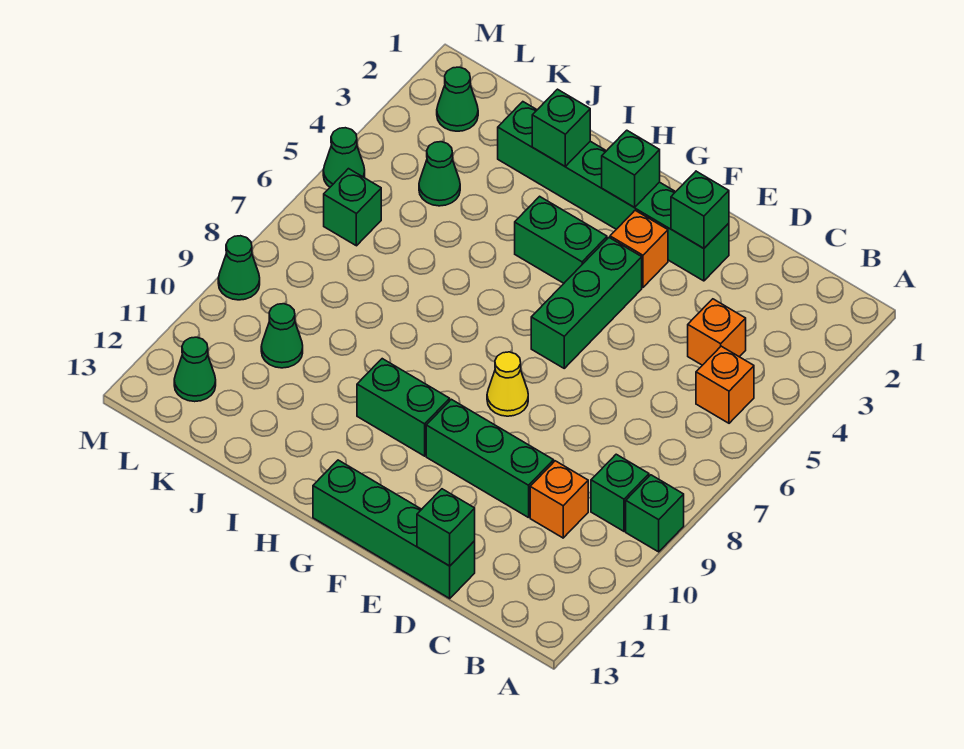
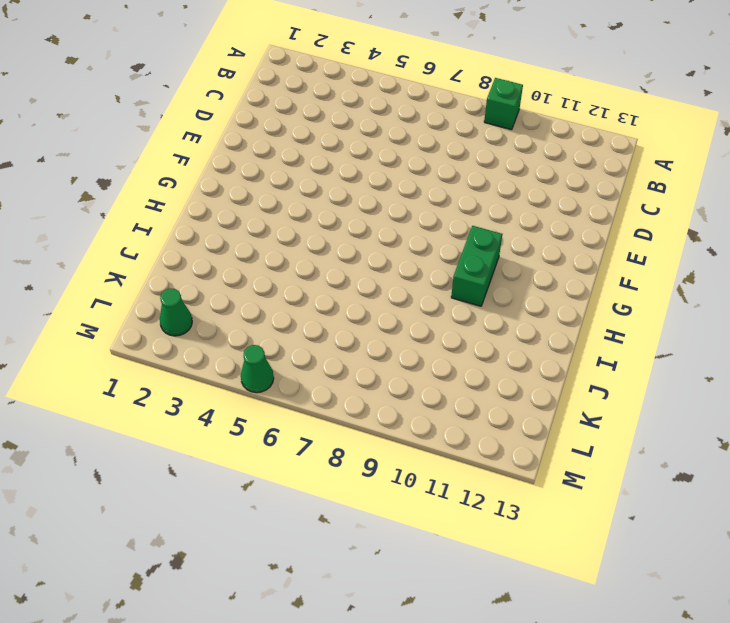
none -> orange brick B5 level 1
none -> green brick B9 level 1
none -> orange brick C4 level 1

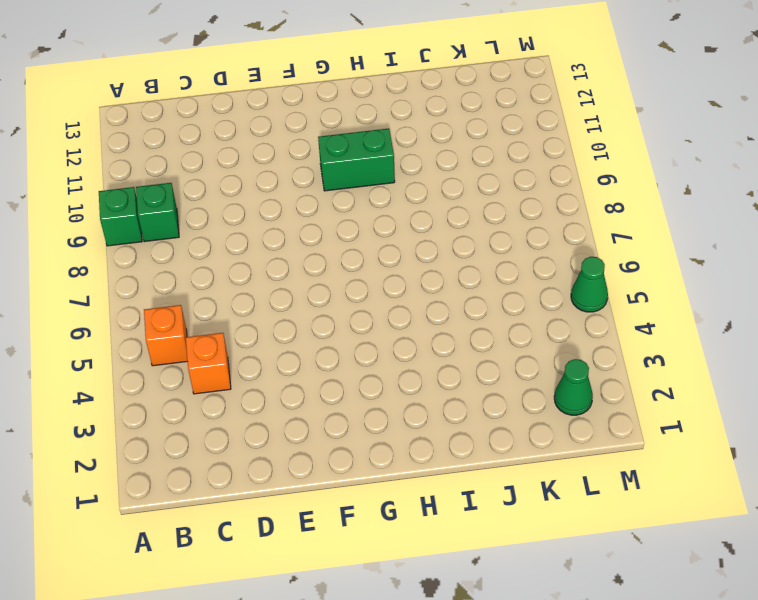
none -> orange brick C10 level 1
none -> green brick D10:F10 level 1
none -> green brick D13:G13 level 1

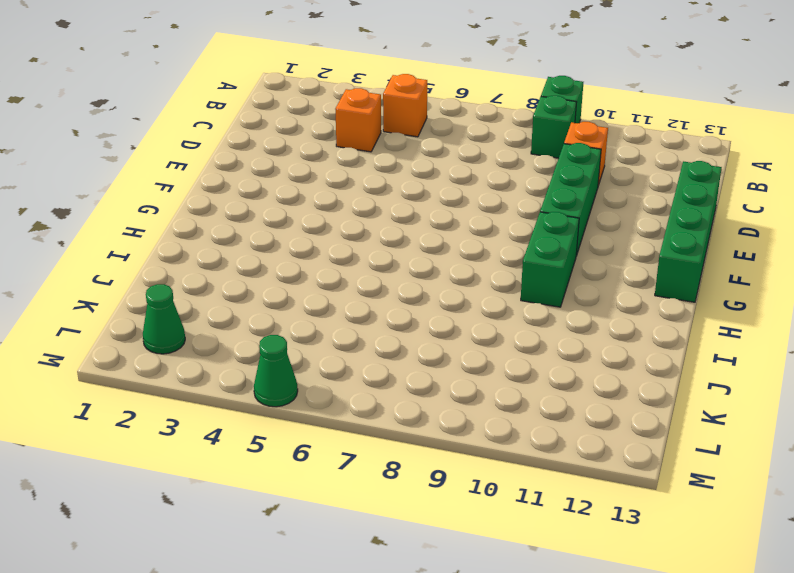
none -> green brick E2:J2 level 1
none -> orange brick F3 level 1
none -> green brick F4:F6 level 1

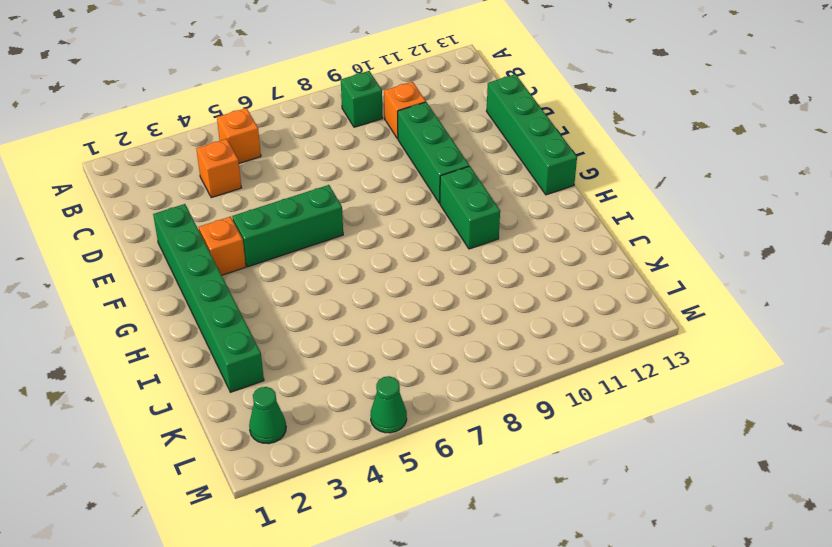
none -> green brick A9 level 1
none -> yellow cone F8 level 1
none -> green brick G4:H4 level 1

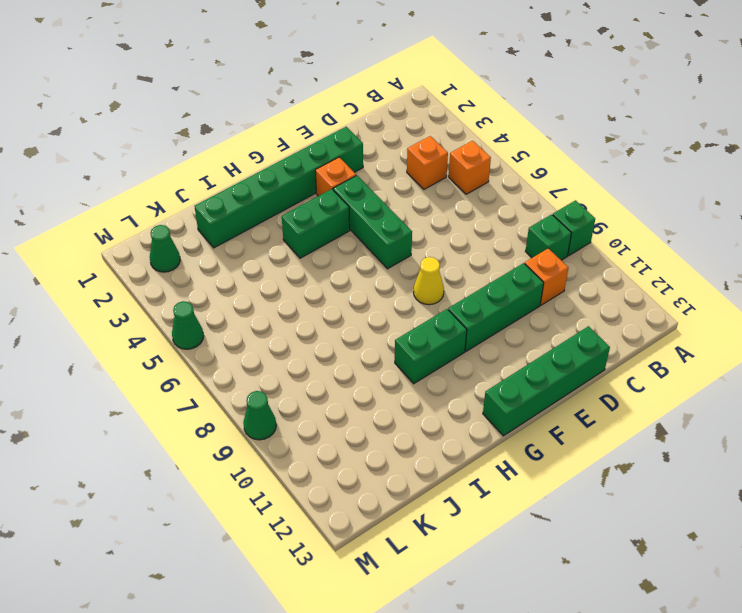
none -> green cone K4 level 1
none -> green cone K10 level 1
none -> green brick L6 level 1

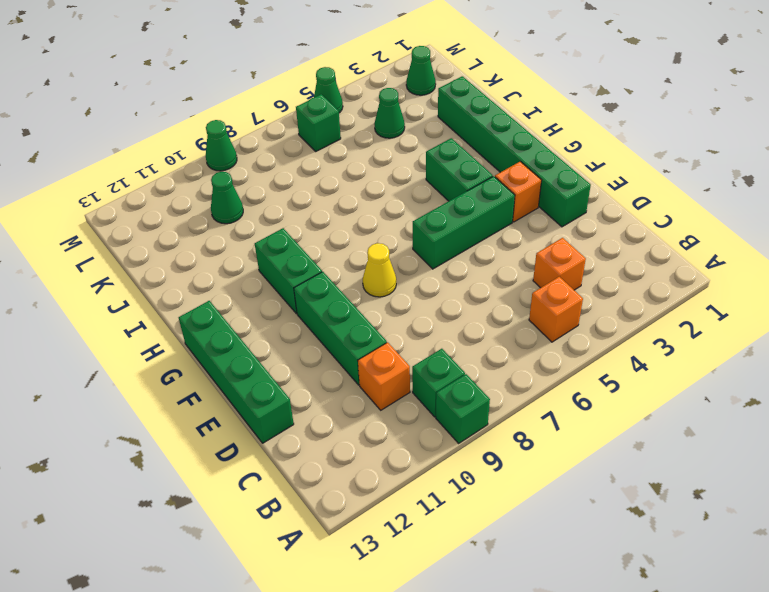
none -> green cone L12 level 1
none -> green brick D13 level 2
none -> green brick E2 level 2

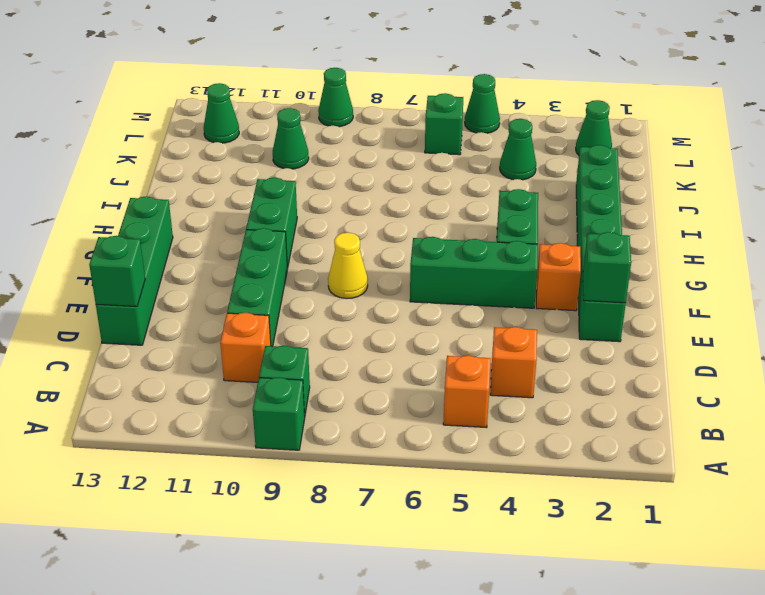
none -> green brick G2 level 2
none -> green brick I2 level 2

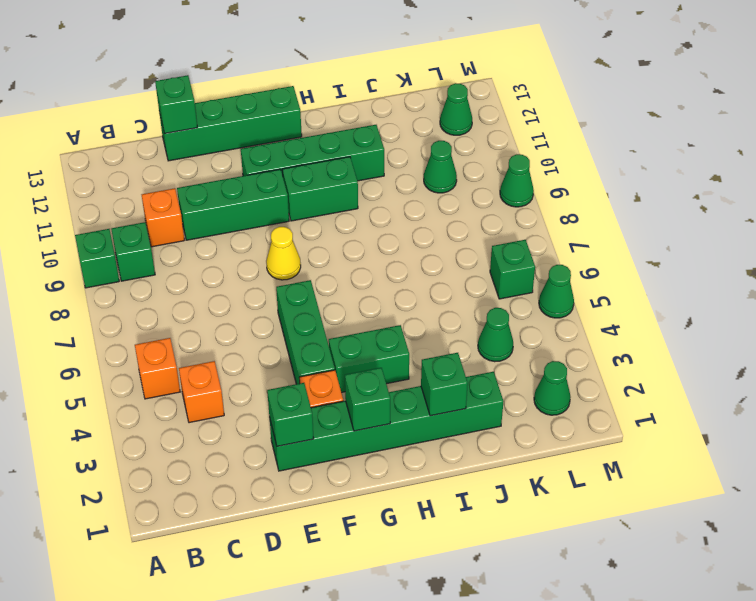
green brick F11:I11 level 1 -> none

